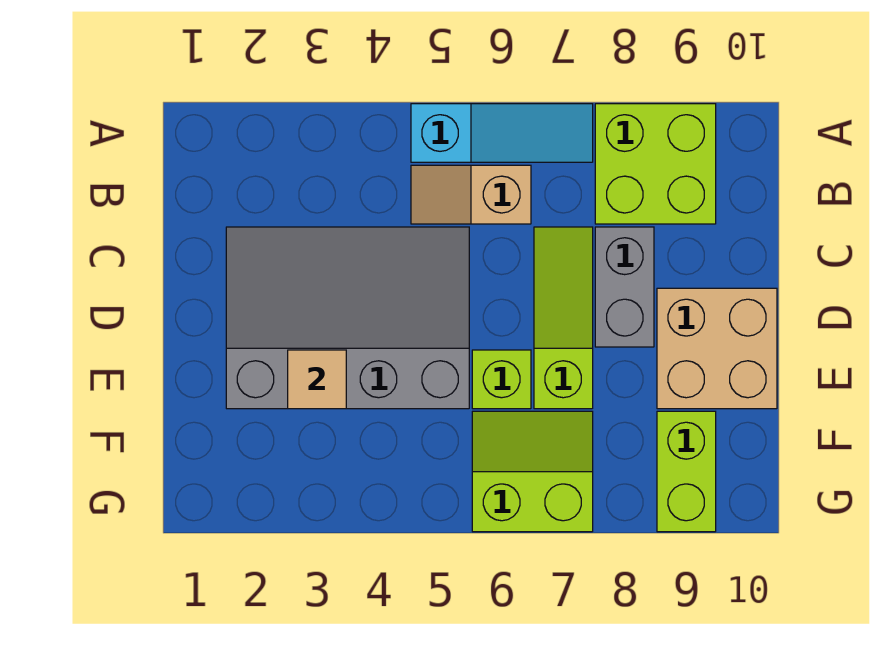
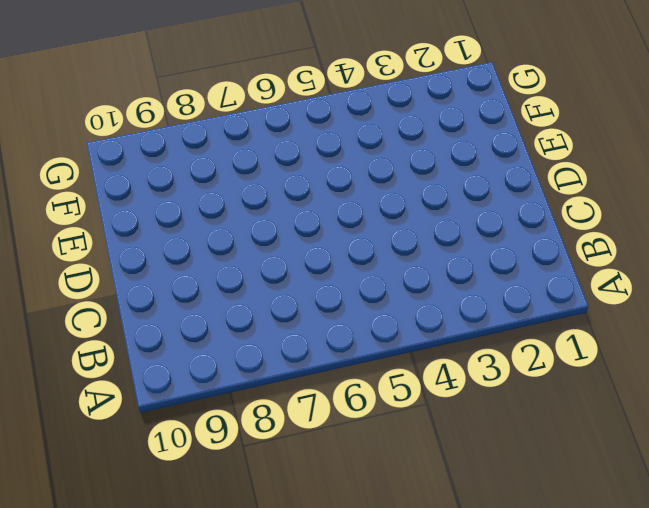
none -> cyan slope A5:A7 level 1 top 5
none -> lime brick A8:B9 level 1

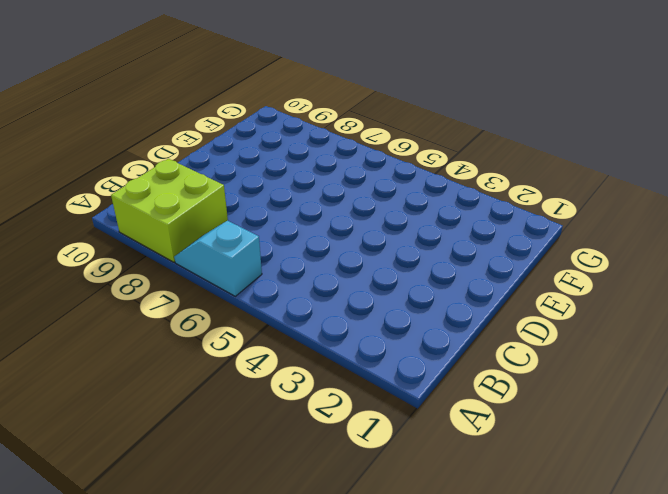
cyan slope A6:A7 level 1 top 6 -> cyan slope A5:A7 level 1 top 5
none -> tan slope B5:B6 level 1 top 6
none -> grey slope C2:E5 level 1 top E

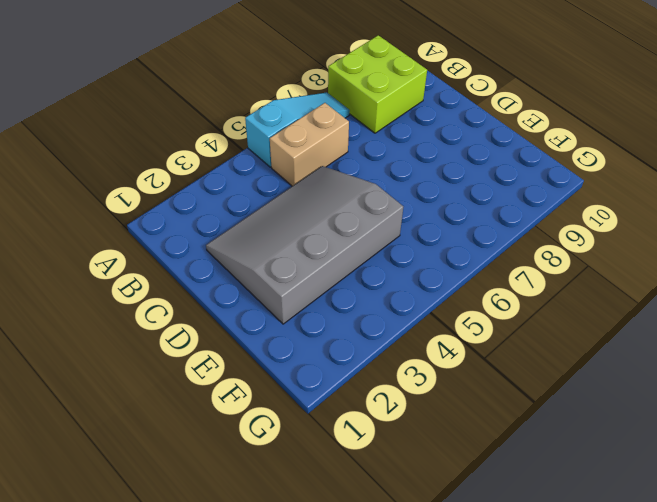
tan brick B5:B6 level 1 -> tan slope B5:B6 level 1 top 6
none -> lime slope C7:E7 level 1 top E
none -> grey brick C8:D8 level 1

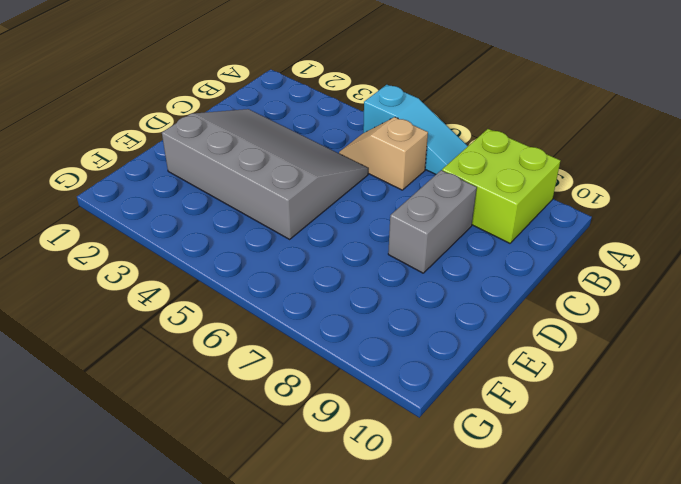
none -> lime slope C7:E7 level 1 top E
none -> tan brick D9:E10 level 1

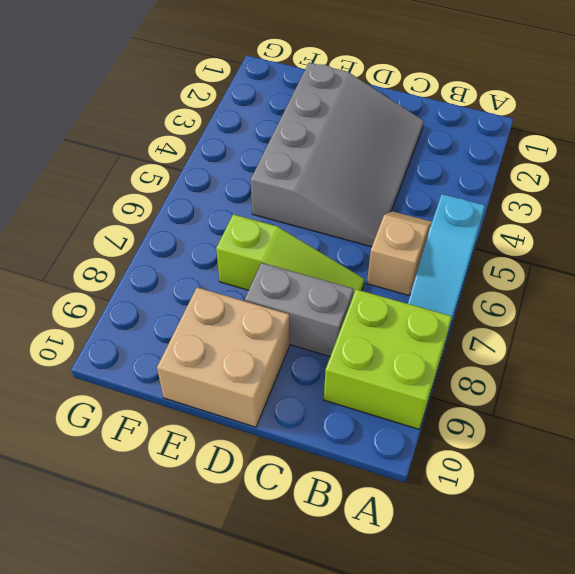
none -> lime brick E6 level 1
none -> lime slope F6:G7 level 1 top G

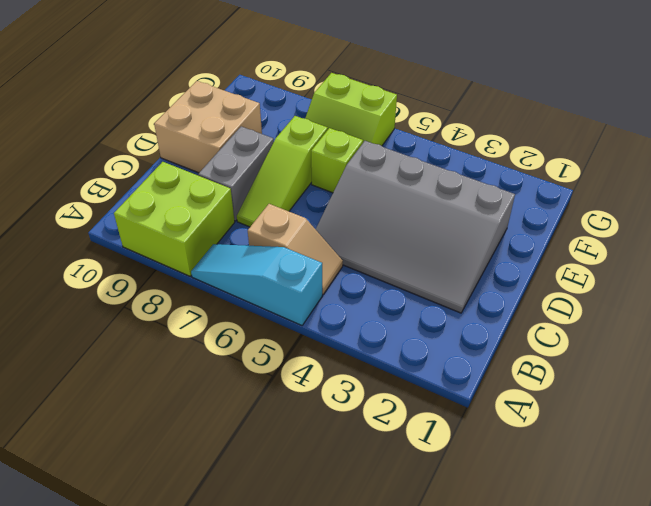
none -> lime brick F9:G9 level 1
none -> tan tile E3 level 2

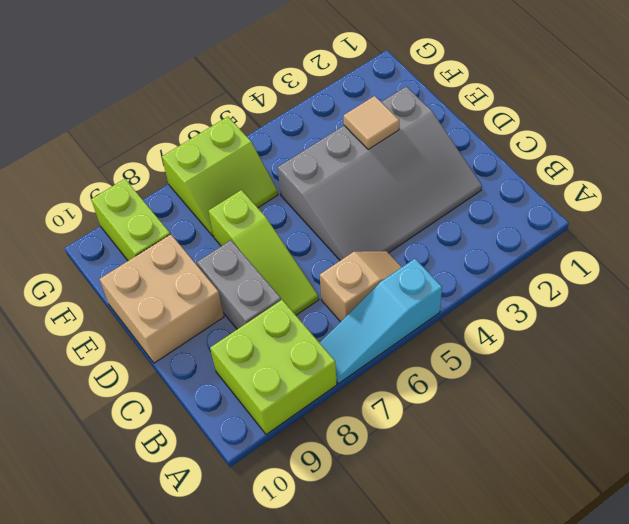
none -> lime brick E6 level 1

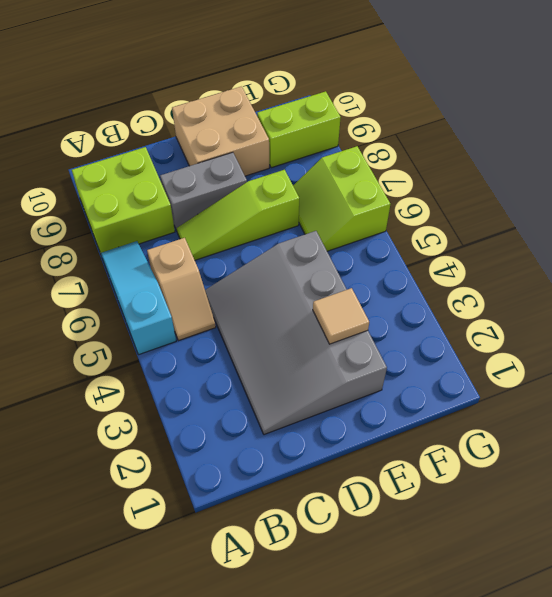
none -> lime brick E6 level 1

